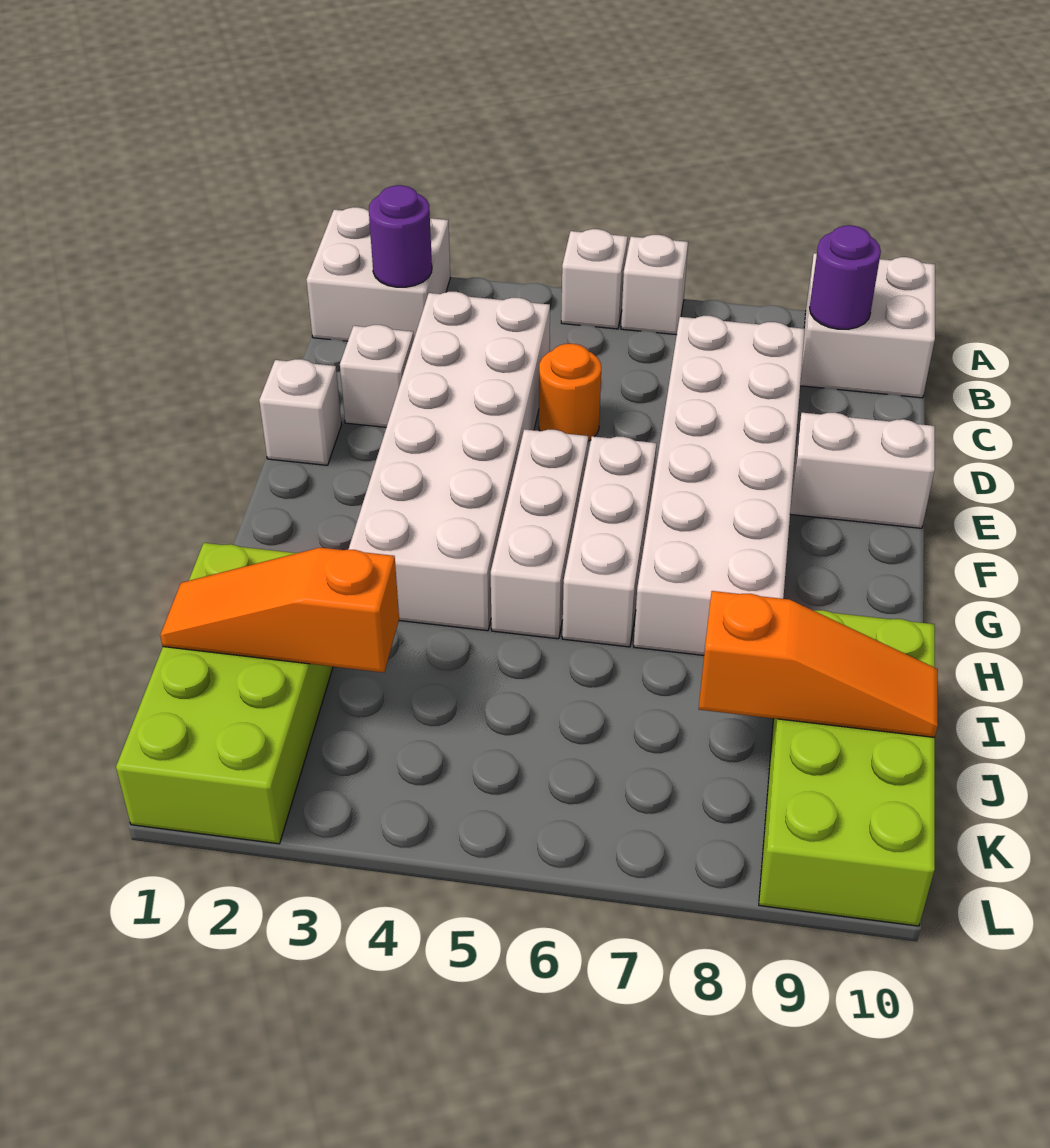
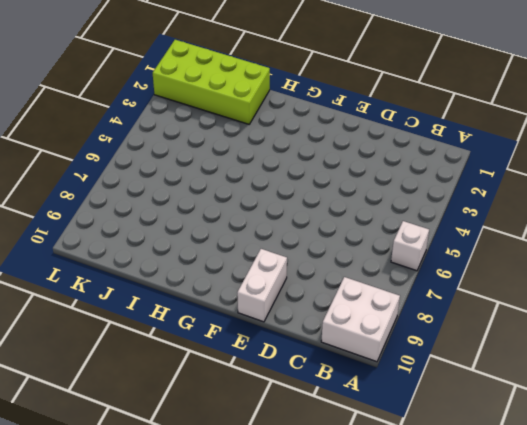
none -> white brick A1:B2 level 1
none -> white brick A5 level 1
none -> white brick C3:H4 level 1

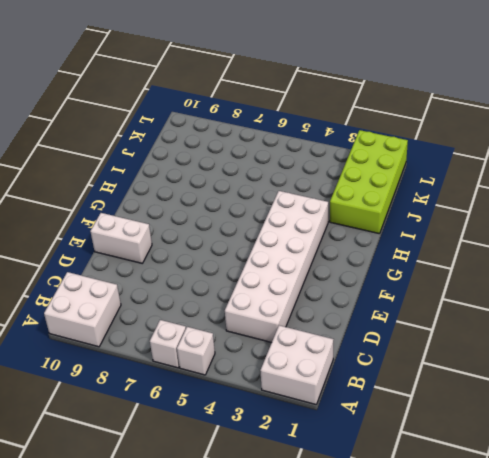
none -> white brick C7:H8 level 1
none -> white brick D2 level 1
none -> orange round brick D5 level 1

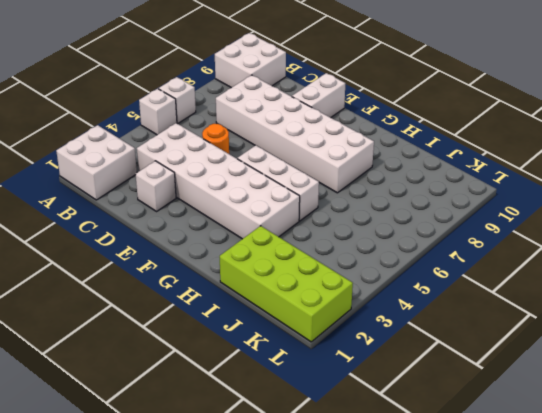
none -> white brick E1 level 1
none -> white brick F6:H6 level 1
none -> lime brick I9:L10 level 1

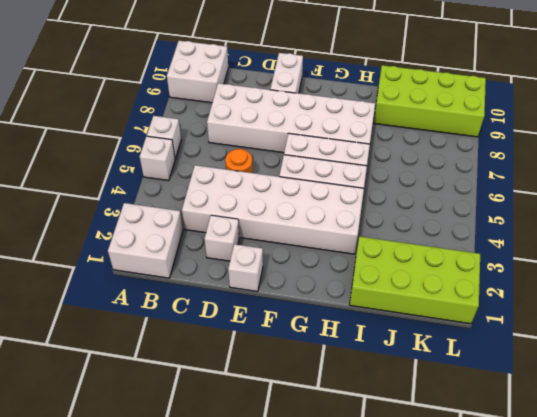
none -> purple round brick B2 level 2
none -> purple round brick B9 level 2
none -> orange slope J1:J3 level 2 top 3

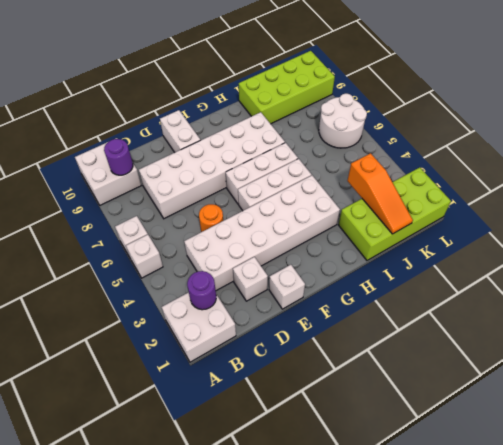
white round brick K6:L7 level 1 -> none
none -> orange slope J8:J10 level 2 top 8

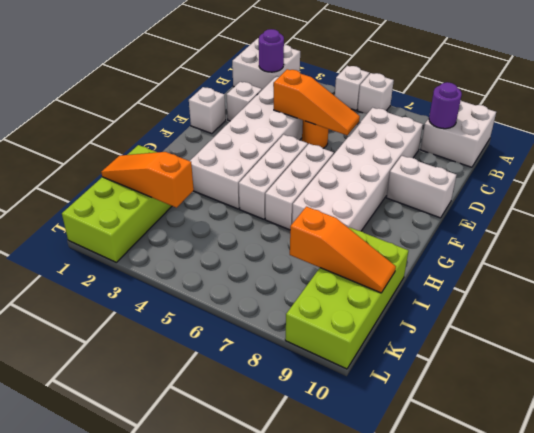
orange slope D4:D6 level 2 top 4 -> none

